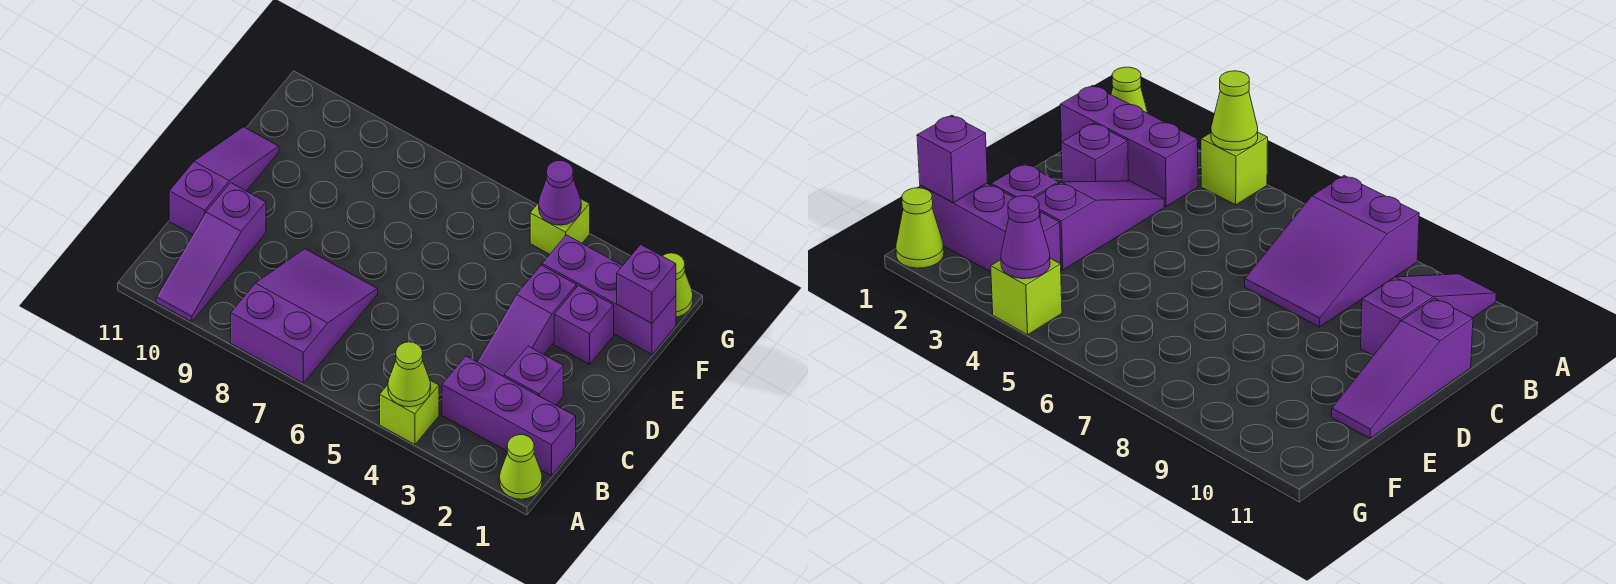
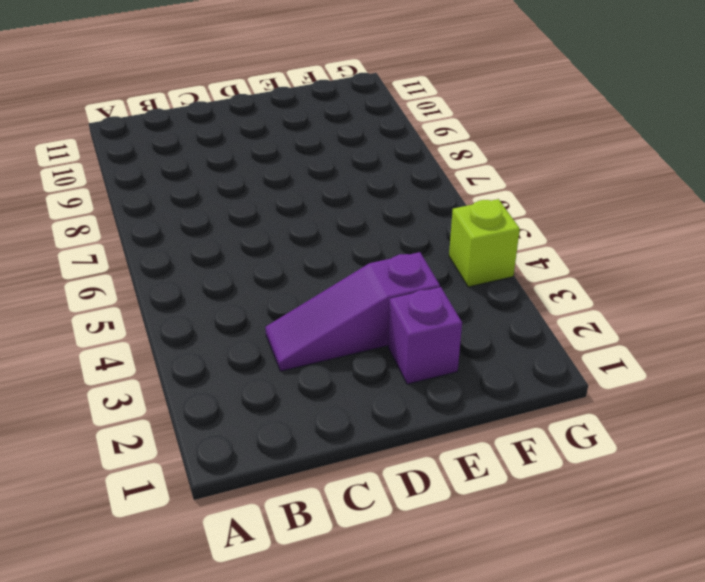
none -> lime cone A1 level 1
none -> lime brick A4 level 1
none -> purple slope A7:C8 level 1 top A

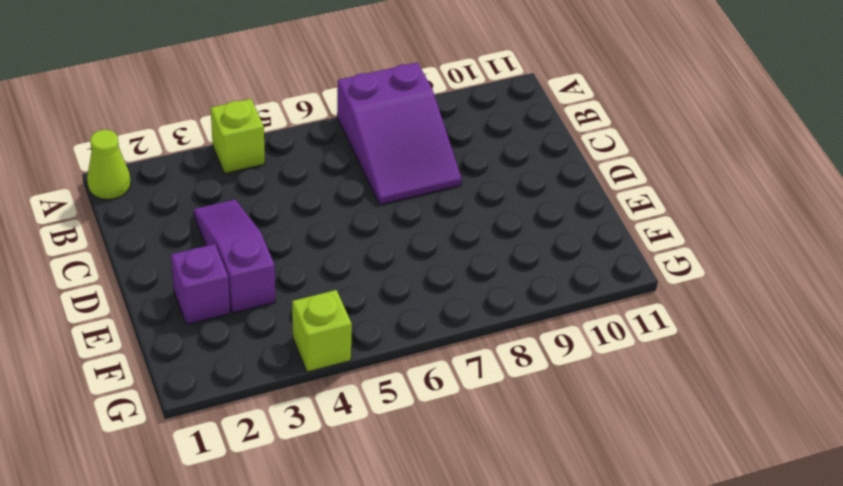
none -> purple slope A10:C10 level 1 top C
none -> purple brick B1:B3 level 1
none -> purple brick C2 level 1

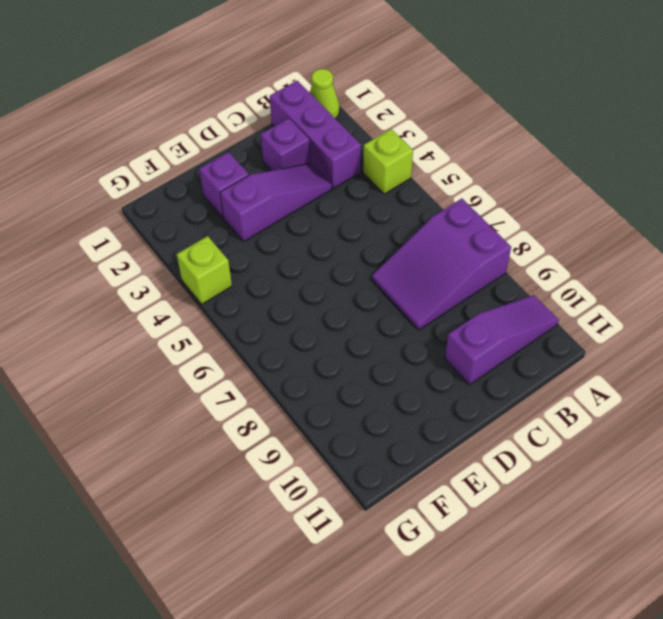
none -> purple slope C11:E11 level 1 top C
none -> purple brick F1:F3 level 1
none -> lime cone G1 level 1

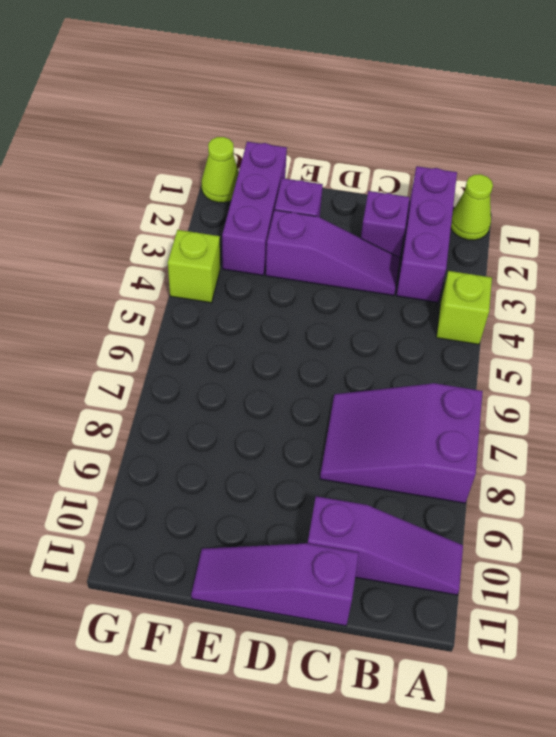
none -> lime cone A4 level 2
none -> purple brick F1 level 2
none -> purple cone G4 level 2

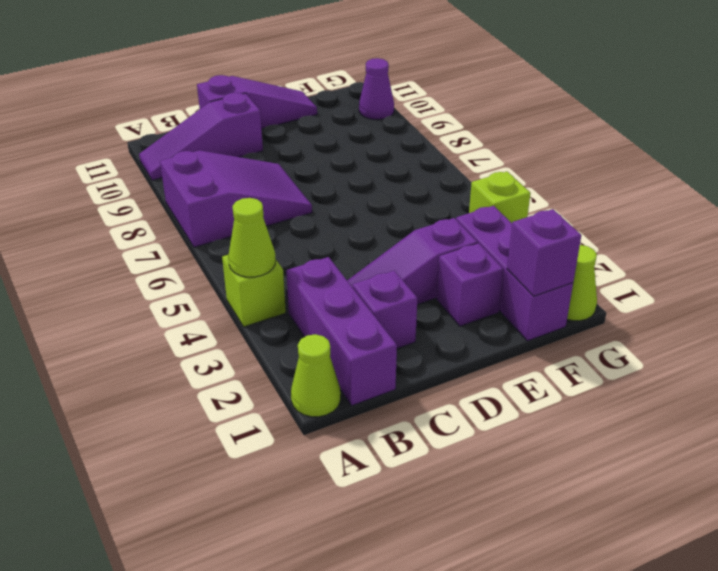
purple cone G10 level 1 -> purple cone G4 level 2

